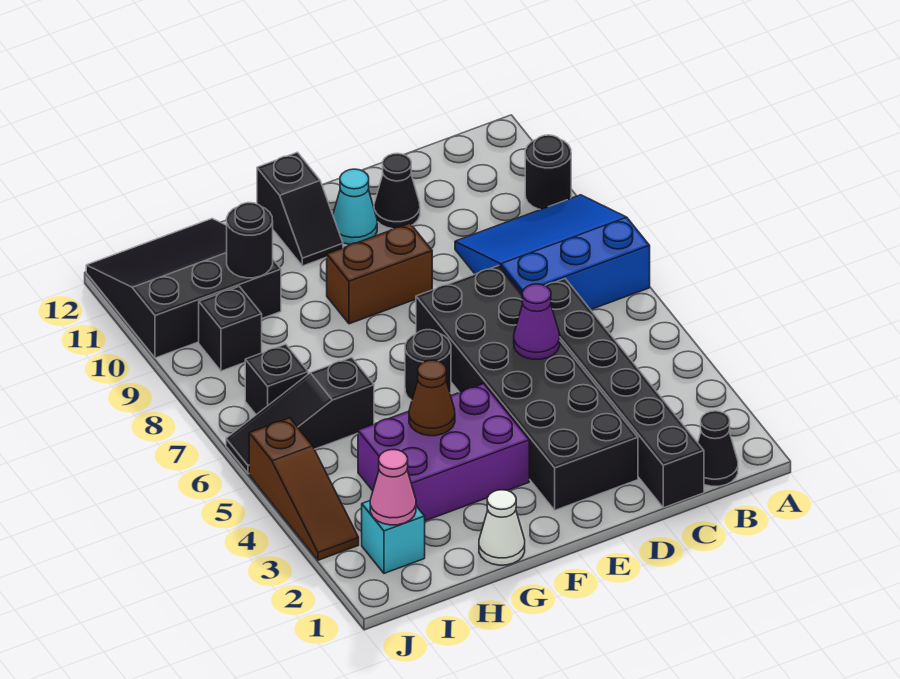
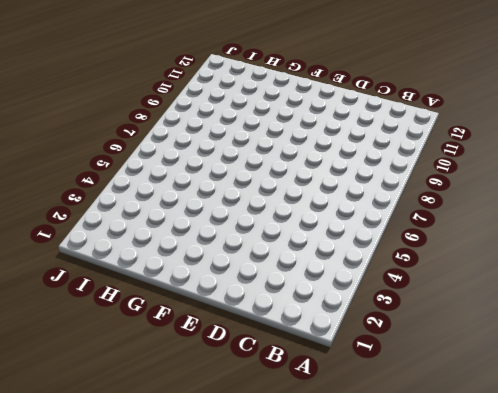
none -> blue slope A7:C9 level 1 top 7
none -> black round brick A10 level 1
none -> black cone B1 level 1

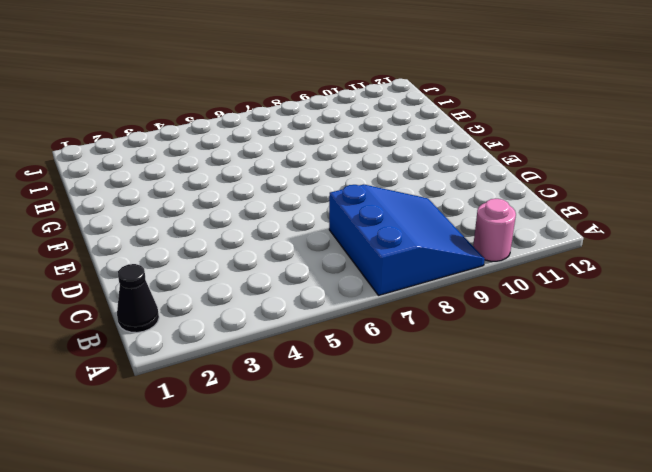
pink round brick A10 level 1 -> black round brick A10 level 1
none -> black brick C1:C6 level 1
none -> black brick D2:E7 level 1
none -> black cone D11 level 1

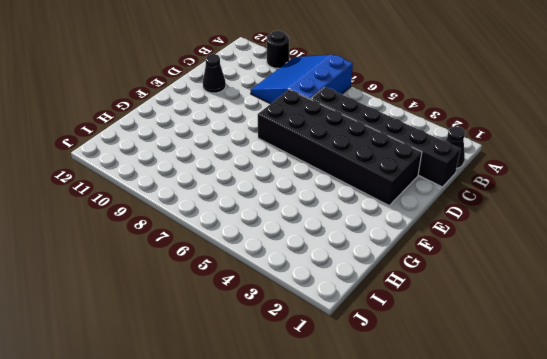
none -> brown brick E9:F9 level 1
none -> cyan cone E11 level 1
none -> purple brick F3:H4 level 1

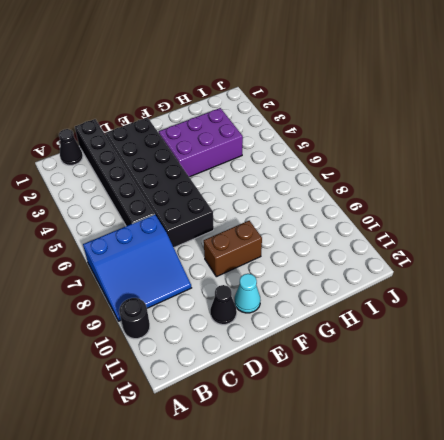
none -> black round brick F6 level 1
none -> black slope F11:F12 level 1 top 12
none -> white cone G1 level 1

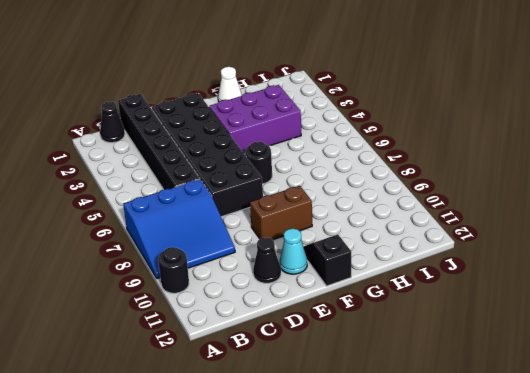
none -> black slope H6:J6 level 1 top H
none -> black slope H10:J12 level 1 top 10
none -> cyan brick I2 level 1

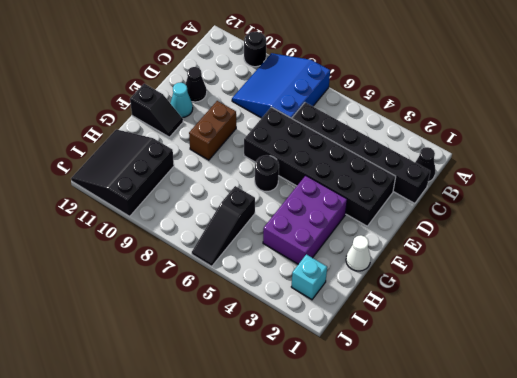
none -> black brick I7 level 1
none -> black brick I9 level 1
none -> brown slope J3:J5 level 1 top 5

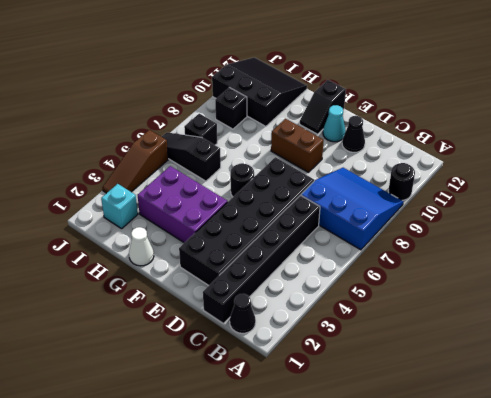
none -> purple cone D5 level 2
none -> brown cone G4 level 2
none -> black round brick H10 level 2

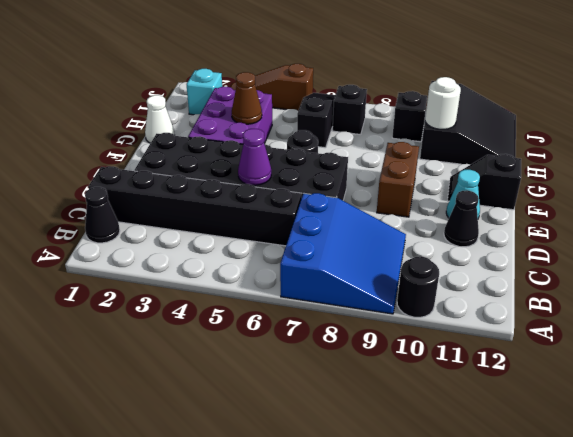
white round brick H10 level 2 -> black round brick H10 level 2
none -> pink cone I2 level 2

